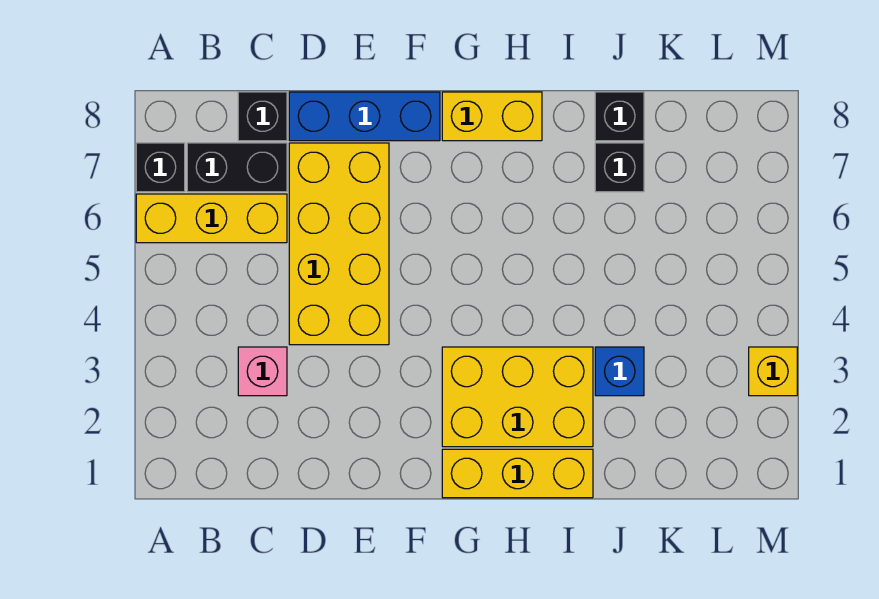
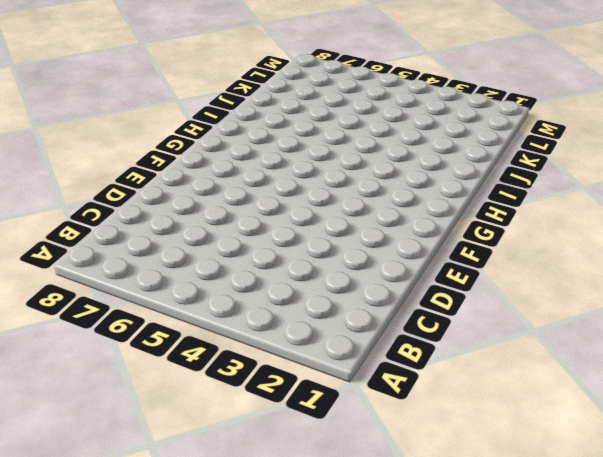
none -> yellow brick A6:C6 level 1
none -> black brick A7 level 1
none -> black brick B7:C7 level 1

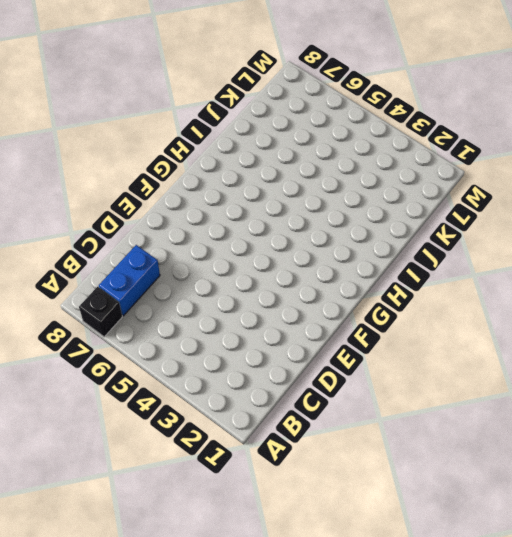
blue brick B7:C7 level 1 -> black brick B7:C7 level 1
none -> yellow brick A6:C6 level 1
none -> pink brick C3 level 1
none -> black brick C8 level 1

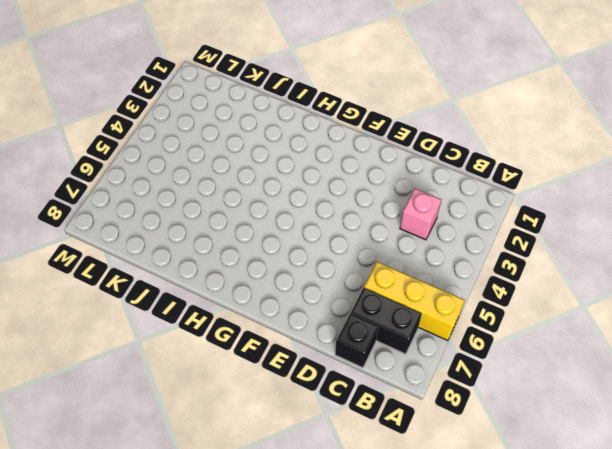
none -> black brick A7 level 1
none -> yellow brick D4:E7 level 1
none -> blue brick D8:F8 level 1

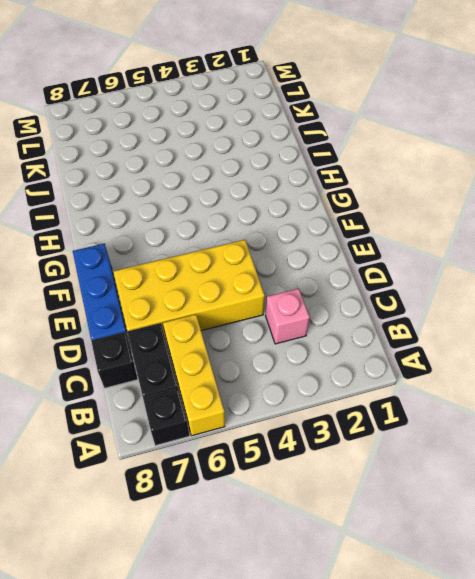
none -> yellow brick G1:I1 level 1
none -> yellow brick G2:I3 level 1
none -> yellow brick G8:H8 level 1

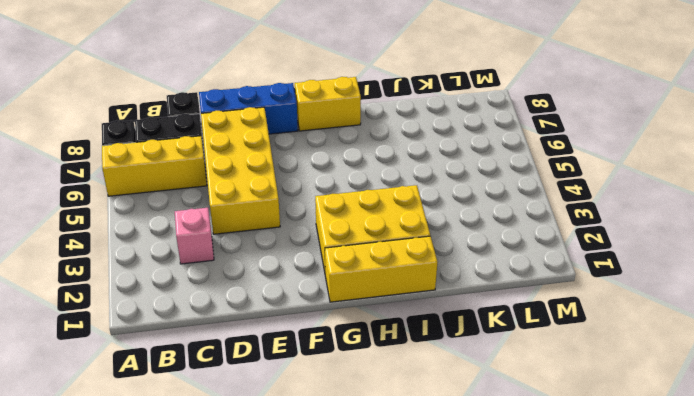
none -> blue brick J3 level 1
none -> black brick J7 level 1
none -> black brick J8 level 1

